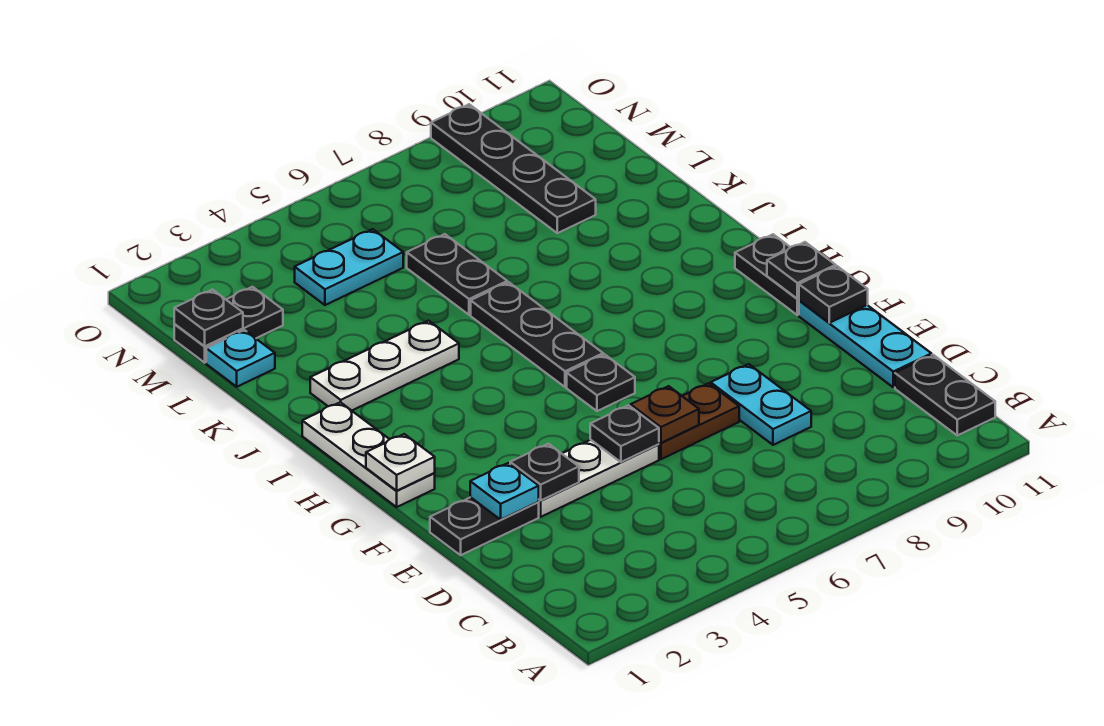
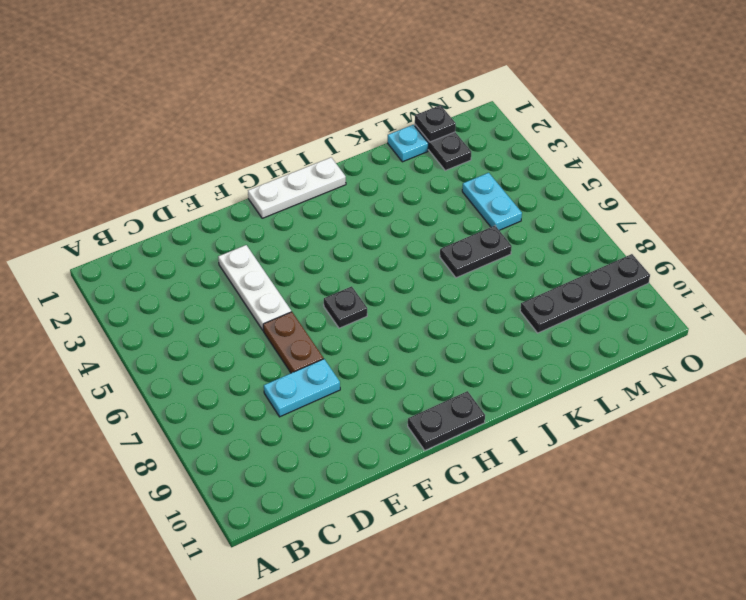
none -> black plate B11:C11 level 1
none -> cyan plate D11:F11 level 1
none -> black plate E1:E2 level 1

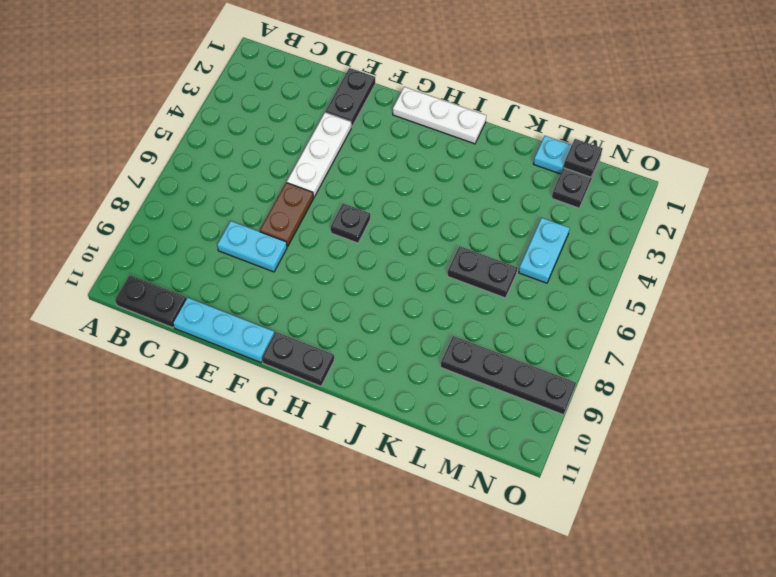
none -> black plate H6:J6 level 1
none -> white plate J2:J4 level 1
none -> cyan plate E2 level 2

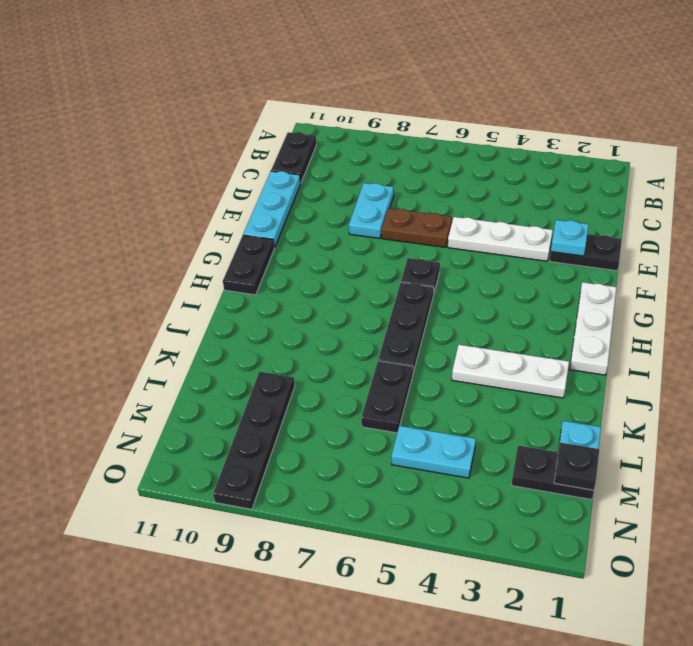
none -> black plate E3 level 2
none -> black plate E5 level 2
none -> brown plate E6 level 2

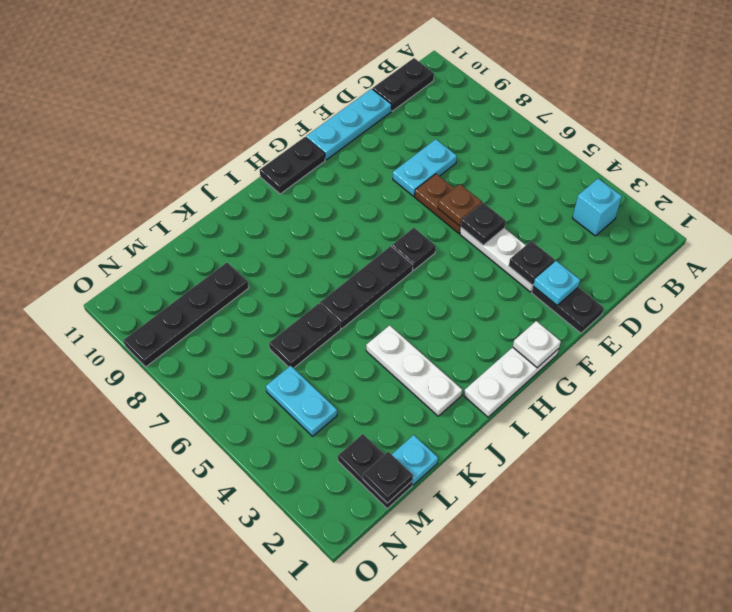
cyan brick B3 level 1 -> none
none -> black plate F11 level 2
none -> black plate G11 level 2

